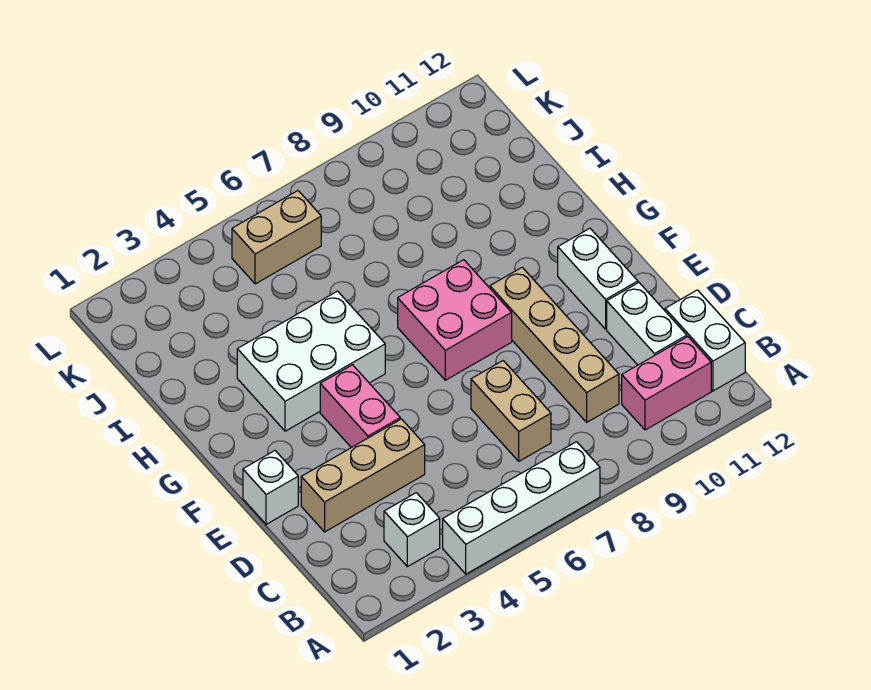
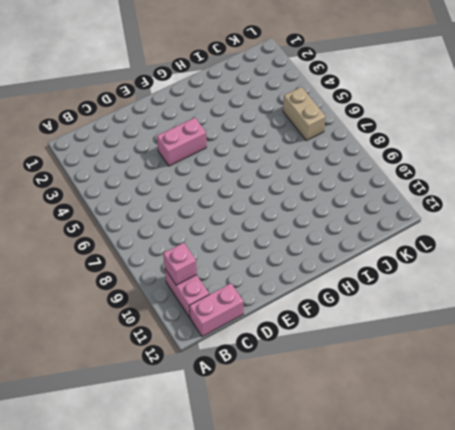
pink brick B10 level 2 -> none
pink brick B12:C12 level 1 -> white brick B12:C12 level 1
none -> white brick A4:A7 level 1
none -> white brick B3 level 1
none -> tan brick C7:D7 level 1

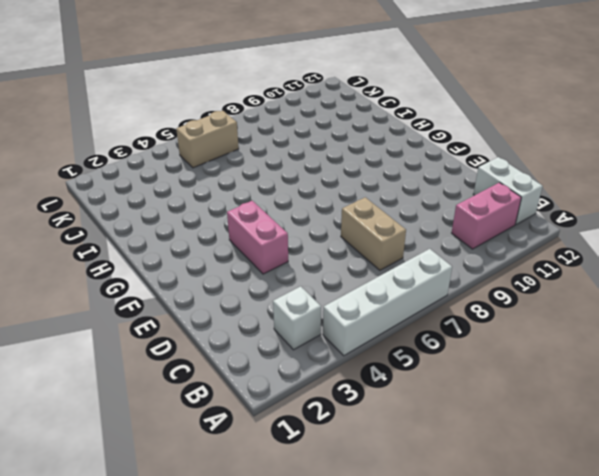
none -> tan brick C9:F9 level 1
none -> white brick C11:D11 level 1
none -> tan brick D2:D4 level 1

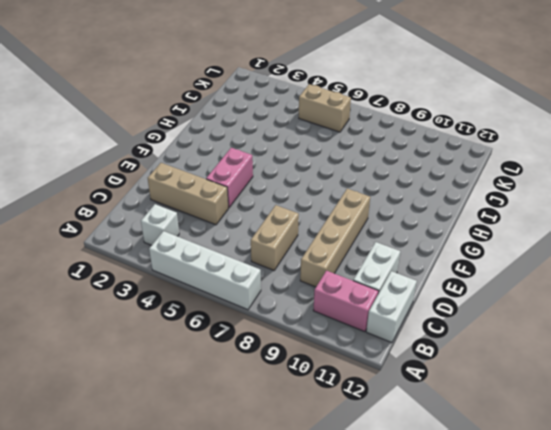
none -> white brick E1 level 1
none -> white brick E11:F11 level 1
none -> pink brick F7:G8 level 1

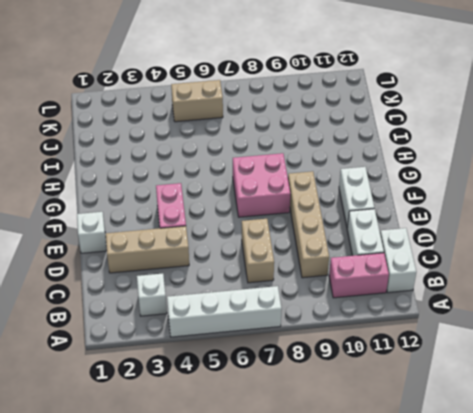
none -> white brick G3:H5 level 1

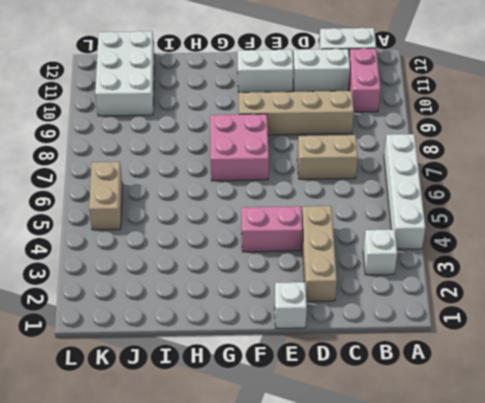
white brick J10:K12 level 1 -> white brick G3:H5 level 1

